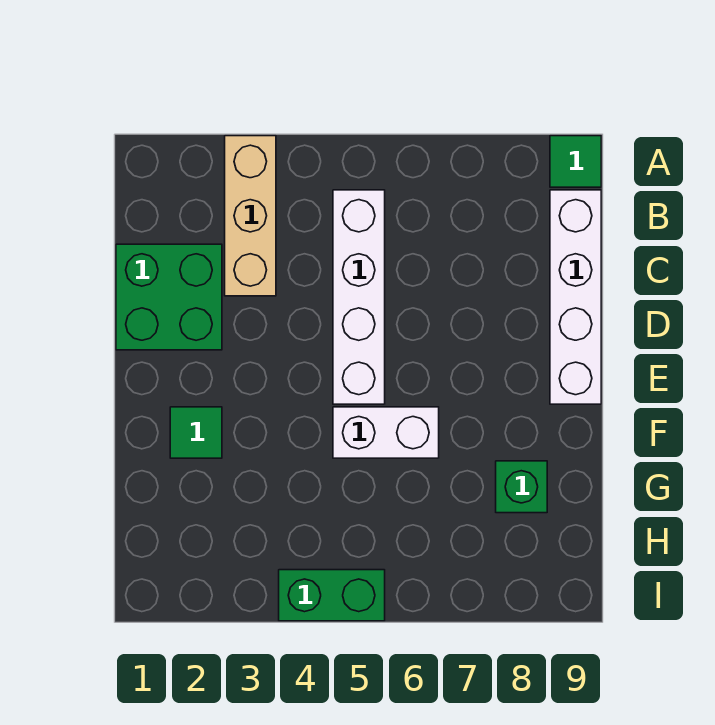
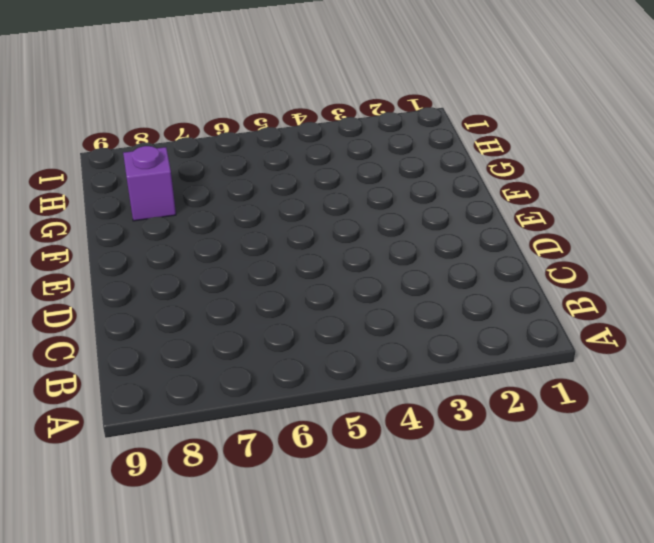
purple brick G8 level 1 -> green brick G8 level 1
none -> tan brick A3:C3 level 1
none -> green tile A9 level 1

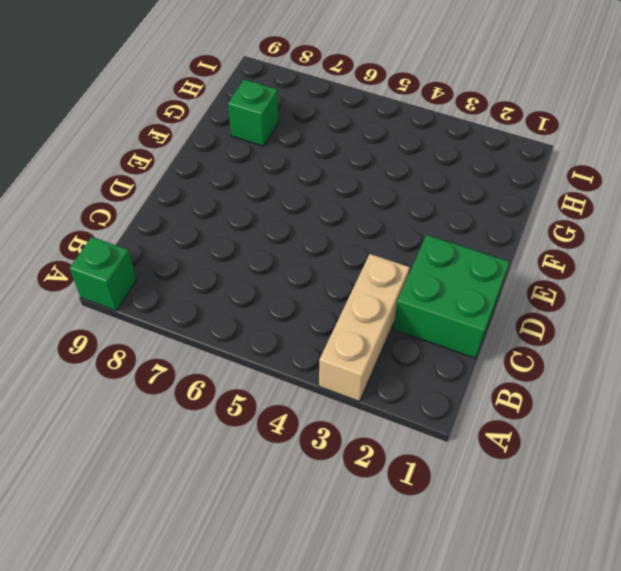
green brick A9 level 1 -> green tile A9 level 1
none -> white brick B5:E5 level 1
none -> white brick B9:E9 level 1

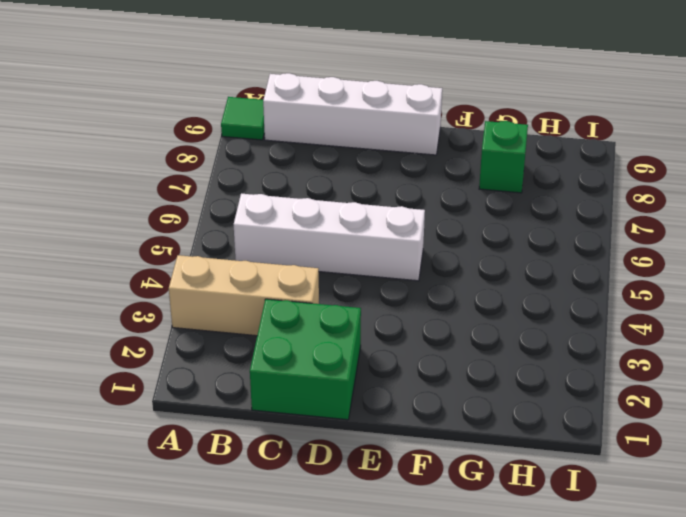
none -> green tile F2 level 1
none -> white brick F5:F6 level 1

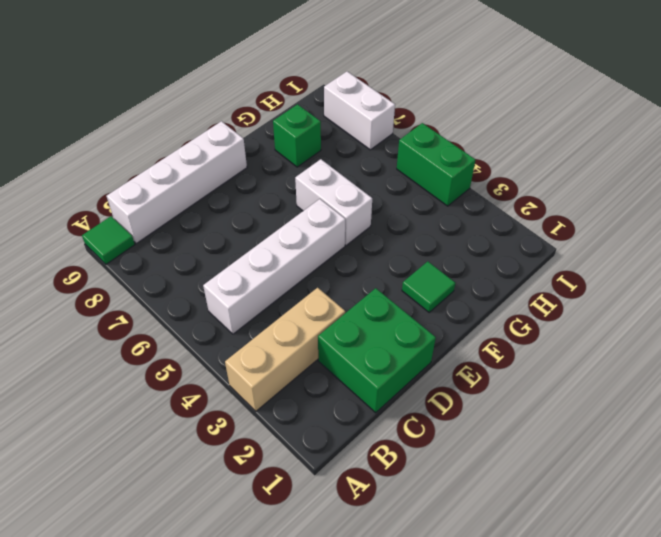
white brick I7:I8 level 1 -> none

